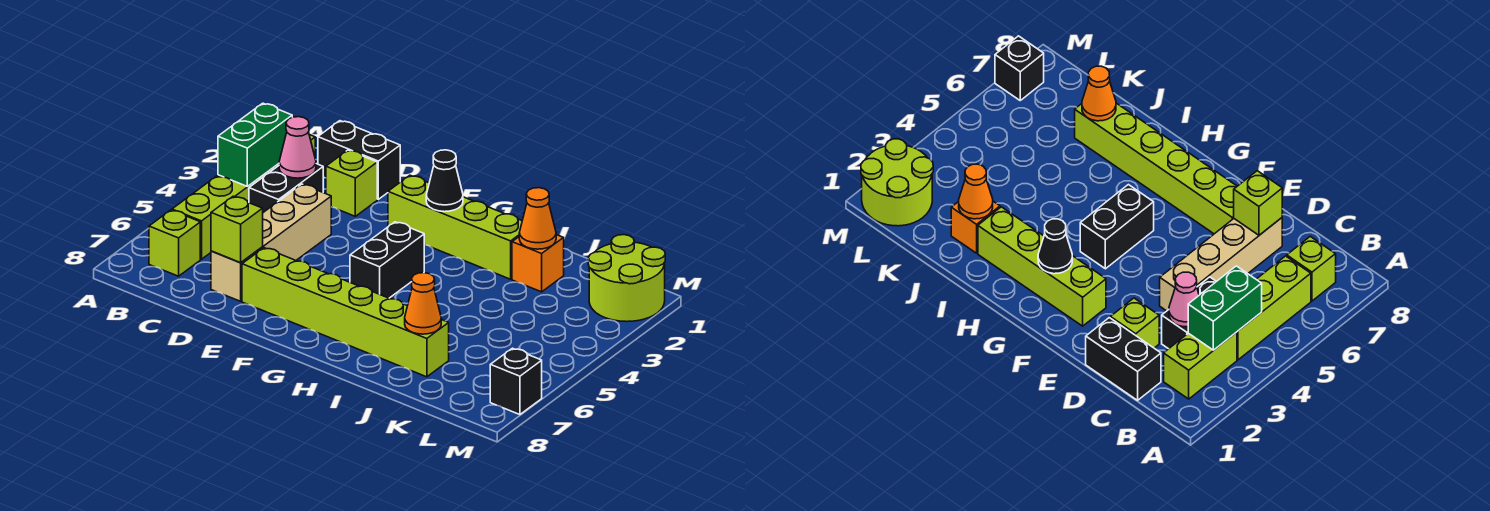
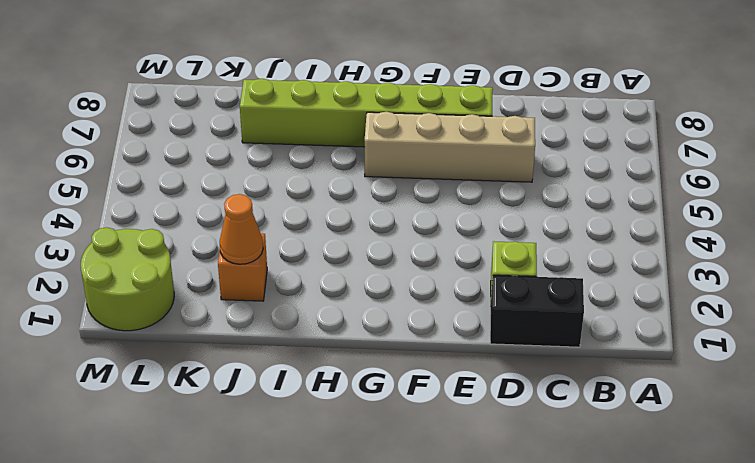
tan brick D6:G6 level 1 -> tan brick D4:D7 level 1
none -> lime brick B2:B3 level 1
none -> lime brick B4:B6 level 1
none -> lime brick B7 level 1

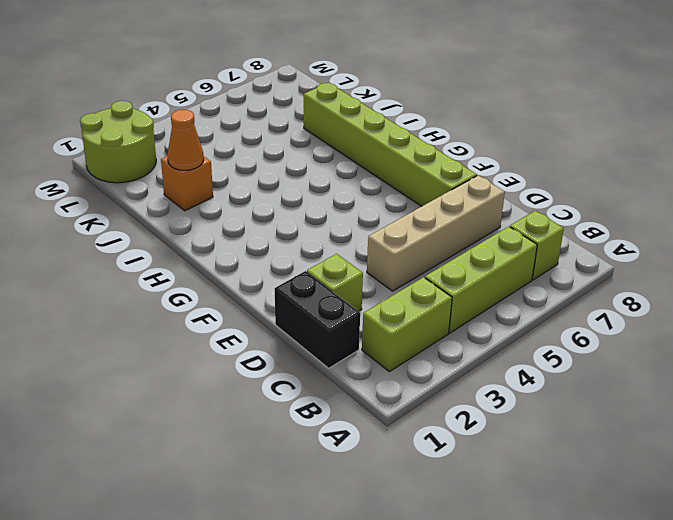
none -> black brick C3:C4 level 1
none -> lime brick F2:I2 level 1
none -> black brick G4:G5 level 1

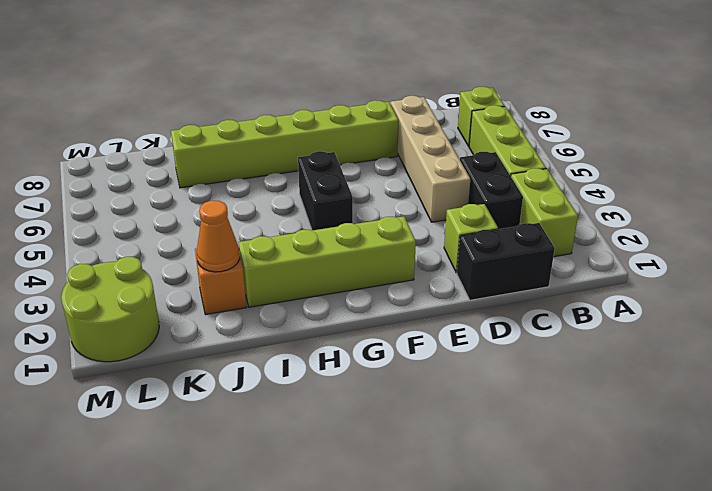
none -> black brick M7 level 1
none -> green brick B3:B4 level 2
none -> pink cone C3 level 2

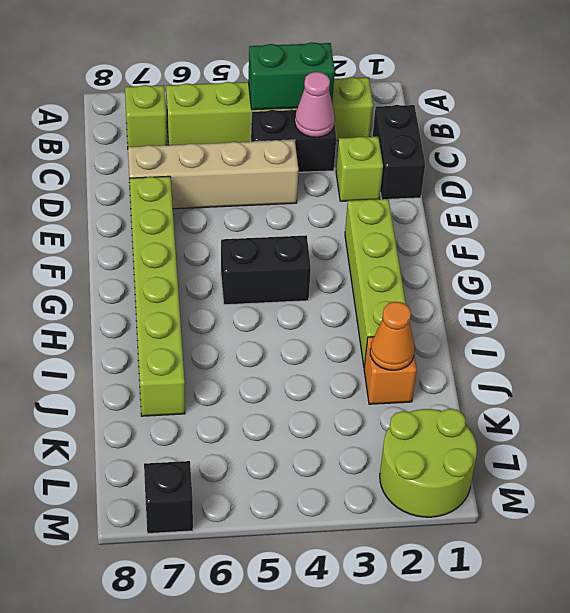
none -> lime brick D7 level 2
none -> black cone G2 level 2
none -> orange cone J7 level 2

